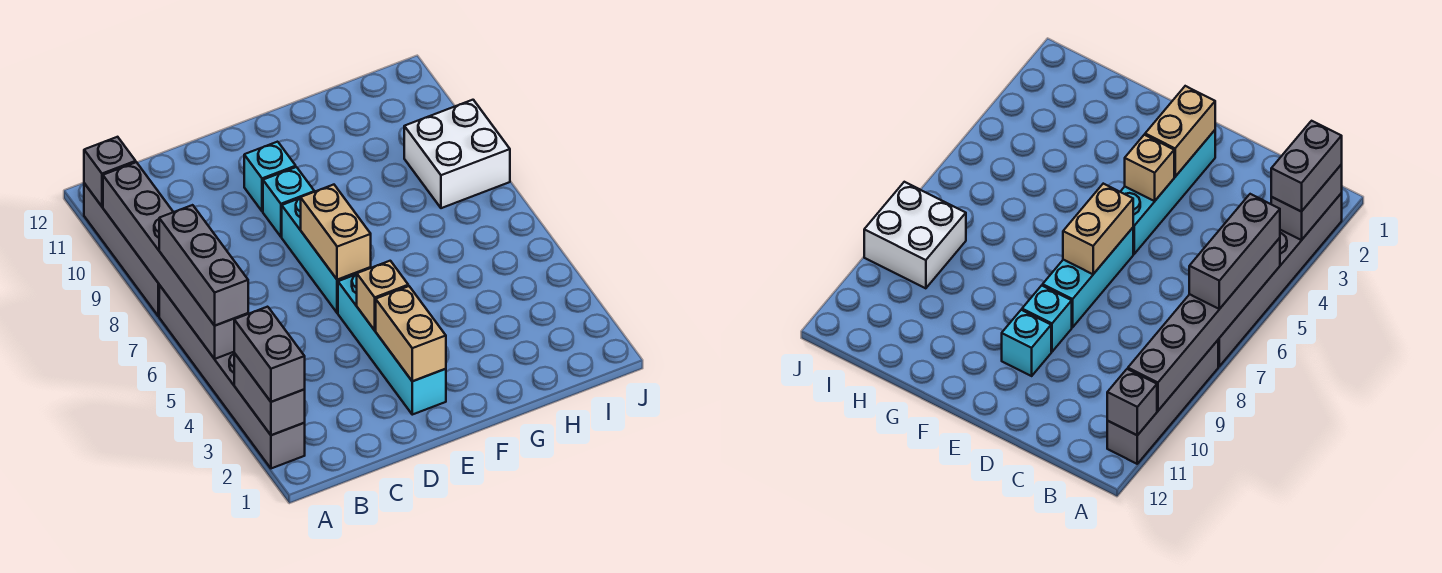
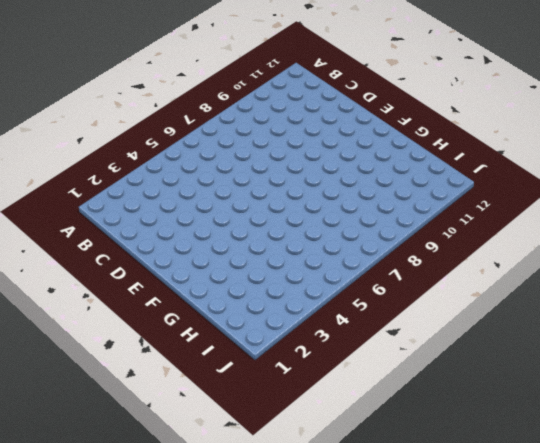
none -> grey brick A2:A7 level 1
none -> grey brick A8:A11 level 1
none -> cyan brick E2:E5 level 1

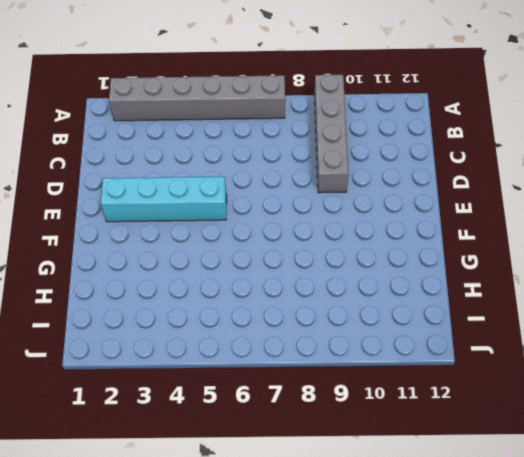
grey brick A9:D9 level 1 -> grey brick A8:A11 level 1
none -> cyan brick E6:E8 level 1
none -> cyan brick E9 level 1
none -> cyan brick E10 level 1

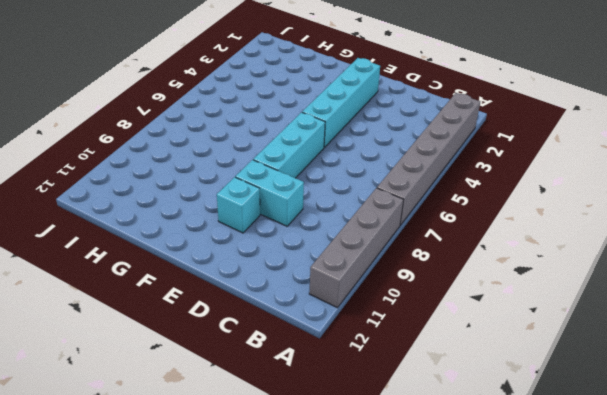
cyan brick D9:E9 level 1 -> cyan brick E9 level 1
none -> white brick I8:J9 level 1
none -> grey brick A2:A3 level 2
none -> grey brick A5:A10 level 2

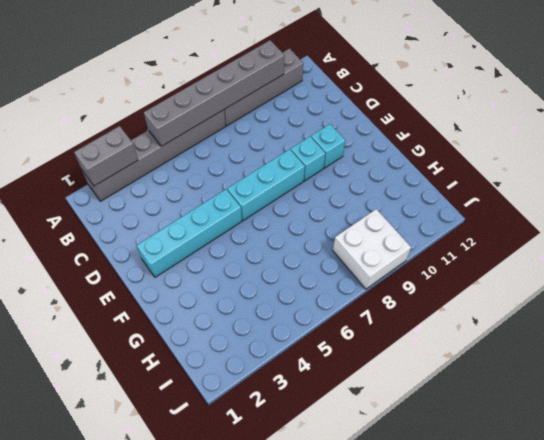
none -> grey brick A11 level 2
none -> tan brick E2:E3 level 2
none -> tan brick E4 level 2

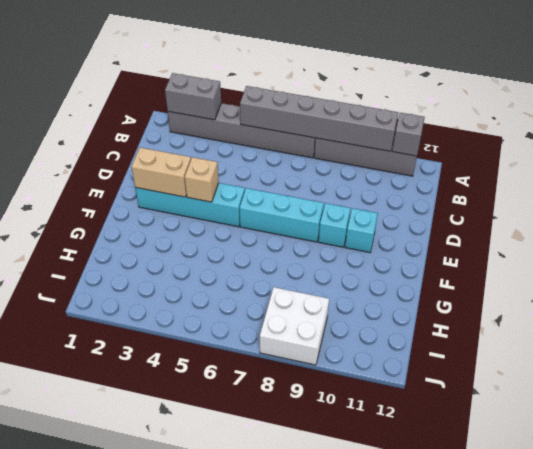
none -> tan brick E6:E7 level 2
none -> grey brick A2:A3 level 3
none -> grey brick A5:A7 level 3

